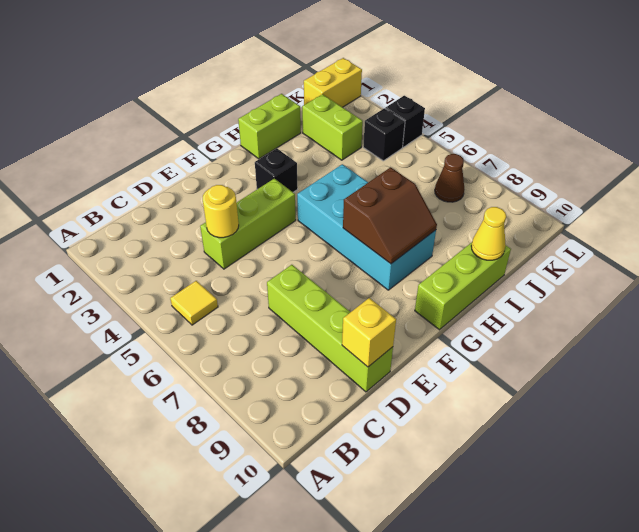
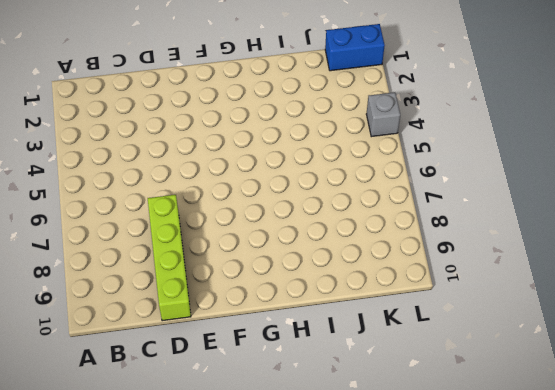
blue brick K1:L1 level 1 -> yellow brick K1:L1 level 1
grey brick L4 level 1 -> black brick L4 level 1
none -> yellow tile B5 level 1
none -> lime brick D4:F4 level 1
none -> black brick G3 level 1

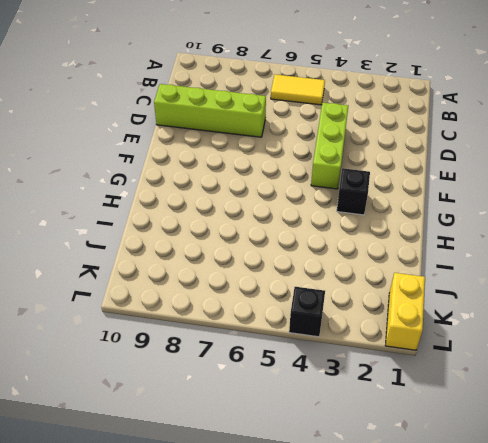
yellow tile B5:B6 level 1 -> yellow tile B5 level 1
none -> cyan brick G5:H8 level 1
none -> lime brick G10:I10 level 1
none -> lime brick H1:I1 level 1

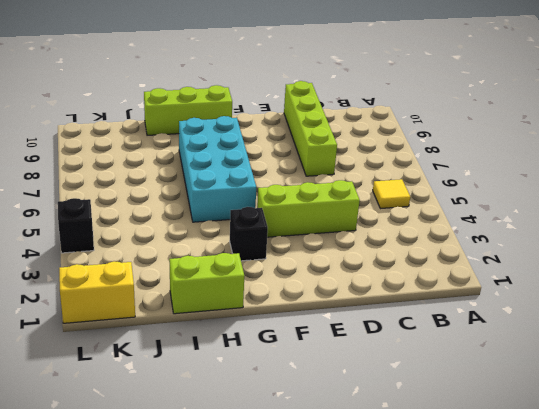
none -> lime brick J2:J3 level 1
none -> black brick K4 level 1
none -> brown cone K7 level 1

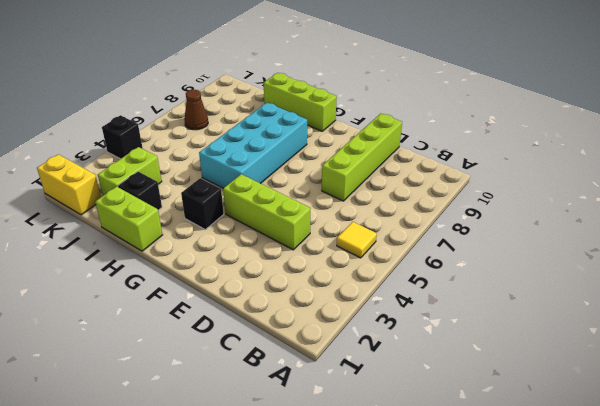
black brick I2 level 1 -> black brick K4 level 1
none -> yellow round brick D4 level 2
none -> yellow brick D10 level 2
none -> brown slope G7:H8 level 2 top 7

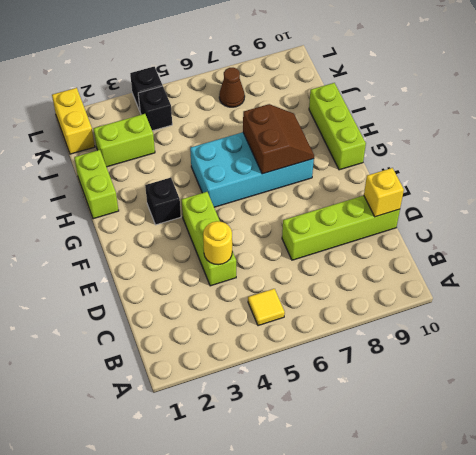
none -> yellow cone I10 level 2

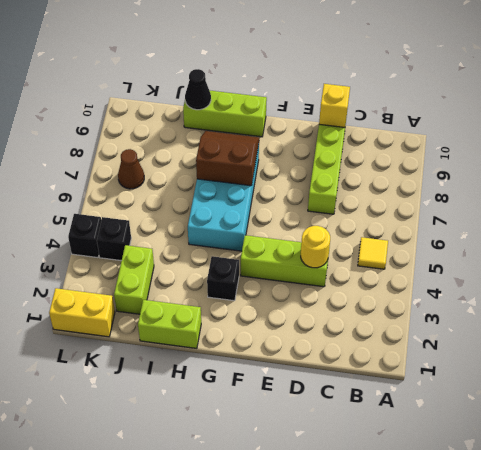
black cone I10 level 2 -> yellow cone I10 level 2

